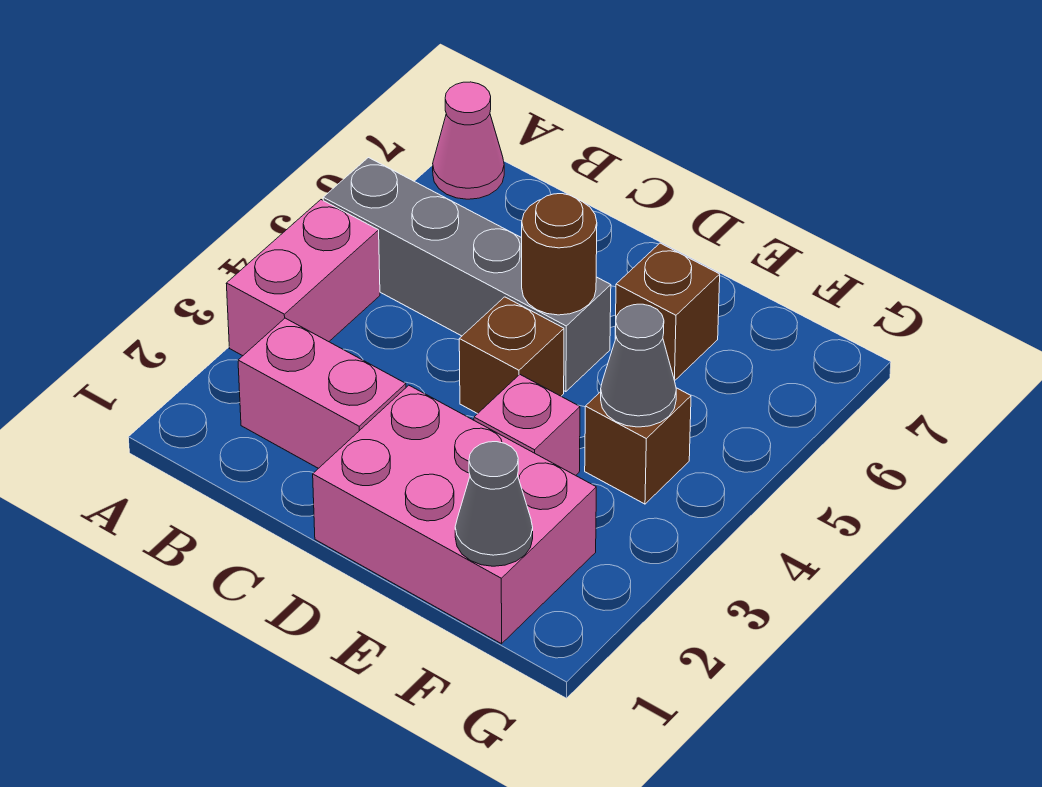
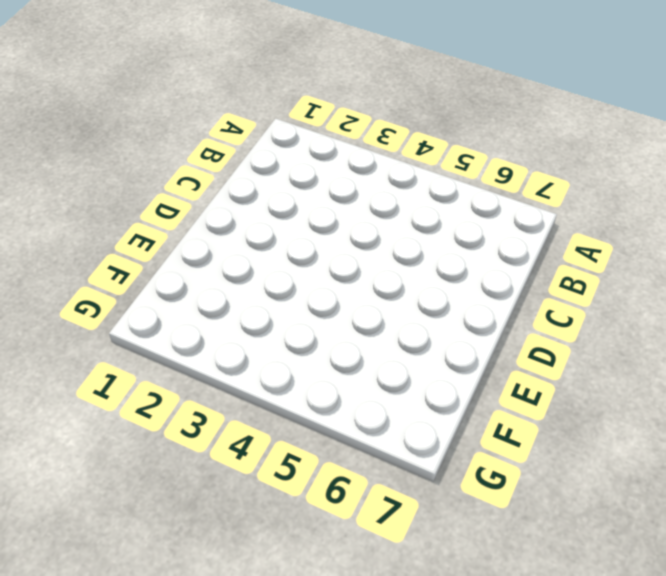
none -> pink brick A3:A4 level 1
none -> grey brick A5:D5 level 1
none -> pink cone A7 level 1

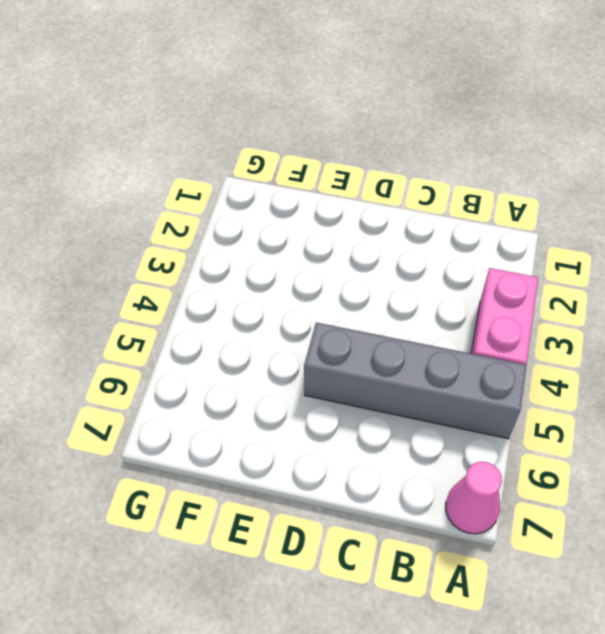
none -> pink brick B2:C2 level 1
none -> pink brick D1:F2 level 1
none -> brown brick D4 level 1

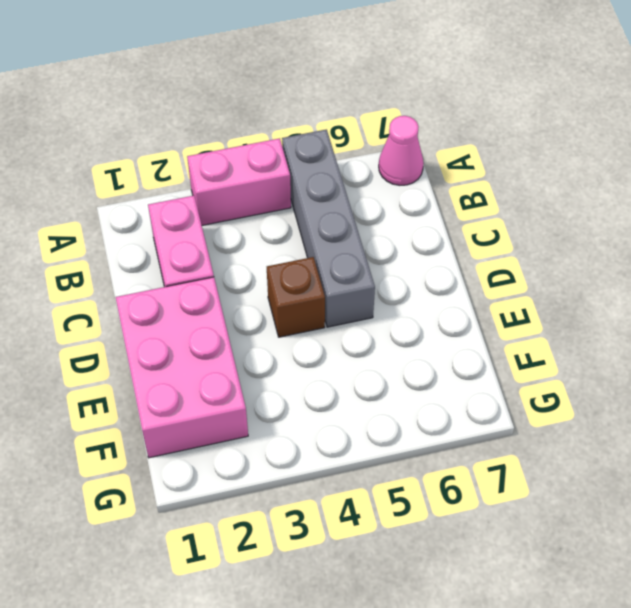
none -> pink brick E3 level 1
none -> brown brick E6 level 1
none -> brown brick F4 level 1

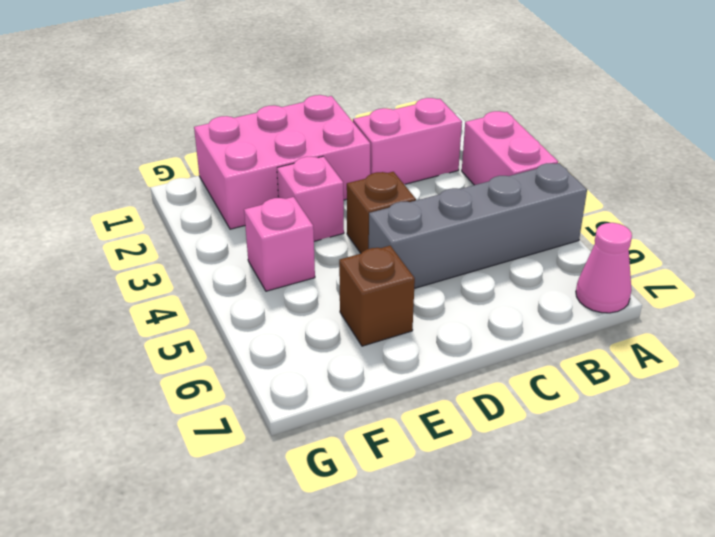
pink brick F4 level 1 -> brown brick F4 level 1
none -> brown round brick D5 level 2
none -> grey cone F1 level 2
none -> grey cone F4 level 2

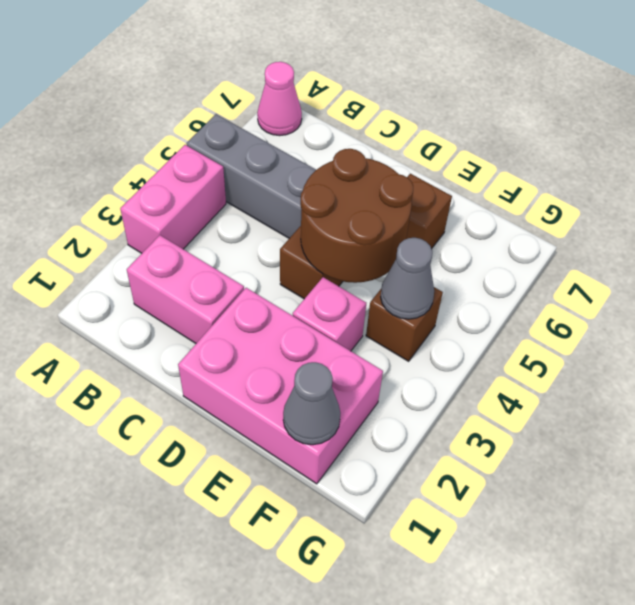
brown round brick D4:E5 level 2 -> brown round brick D5 level 2

